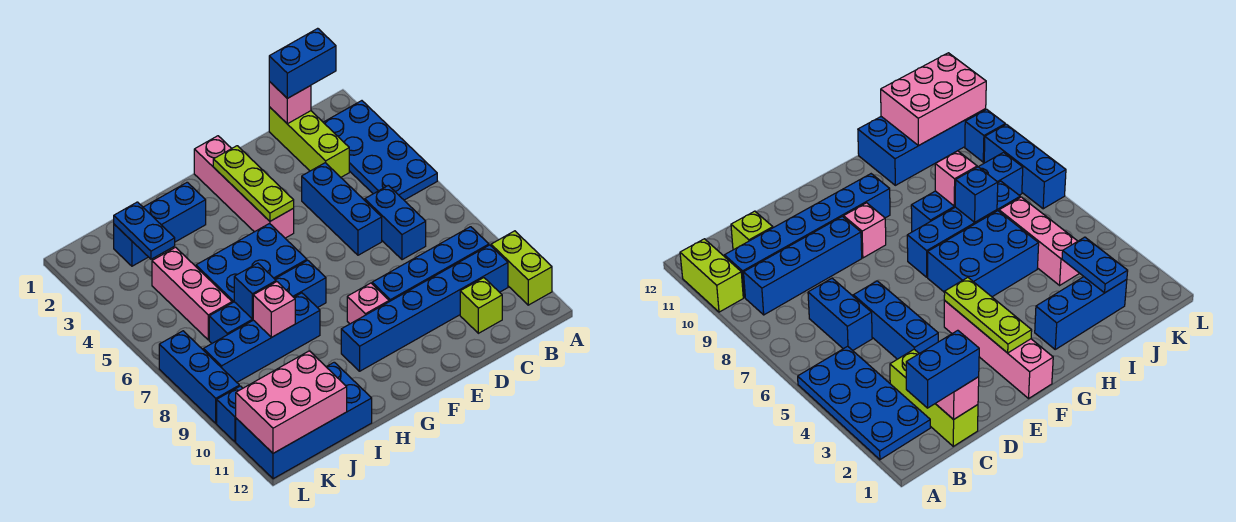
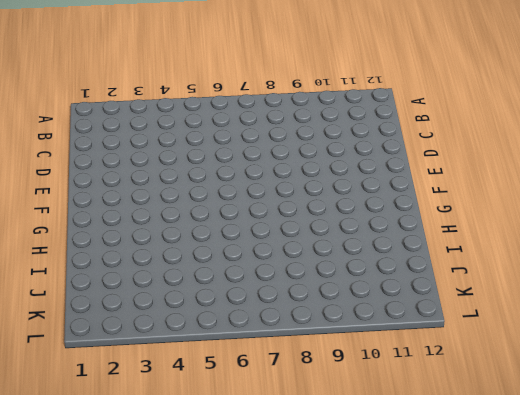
none -> blue plate A2:B5 level 1
none -> lime brick A10:A11 level 1
none -> blue brick B9:E9 level 1

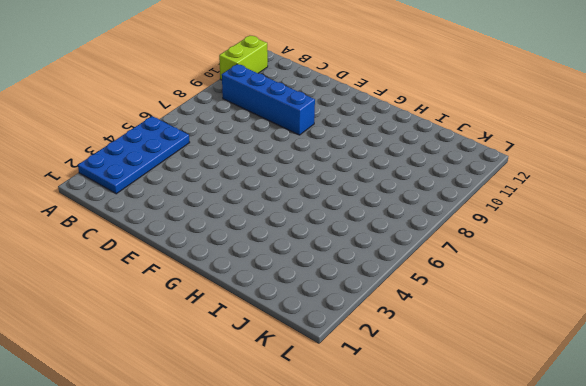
none -> blue brick B10:G10 level 1
none -> lime brick C1:C3 level 1
none -> blue brick C6:C7 level 1

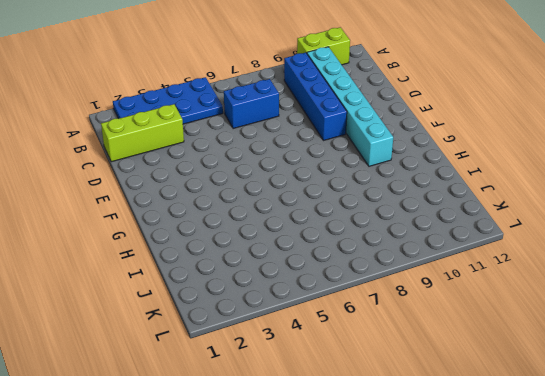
cyan brick B10:G10 level 1 -> blue brick B10:G10 level 1
none -> lime brick C11 level 1
none -> blue brick D4:D6 level 1
none -> pink brick F1:F4 level 1

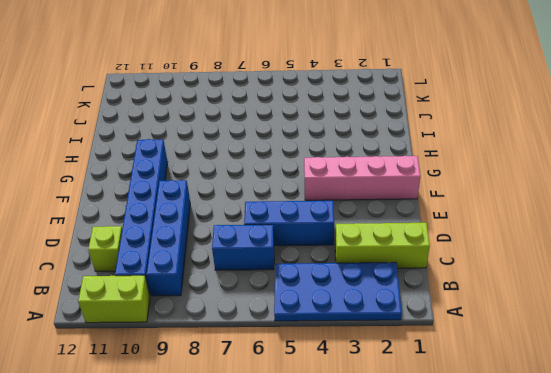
none -> pink brick F9 level 1
none -> blue brick G5:I6 level 1
none -> blue brick G7:J7 level 1

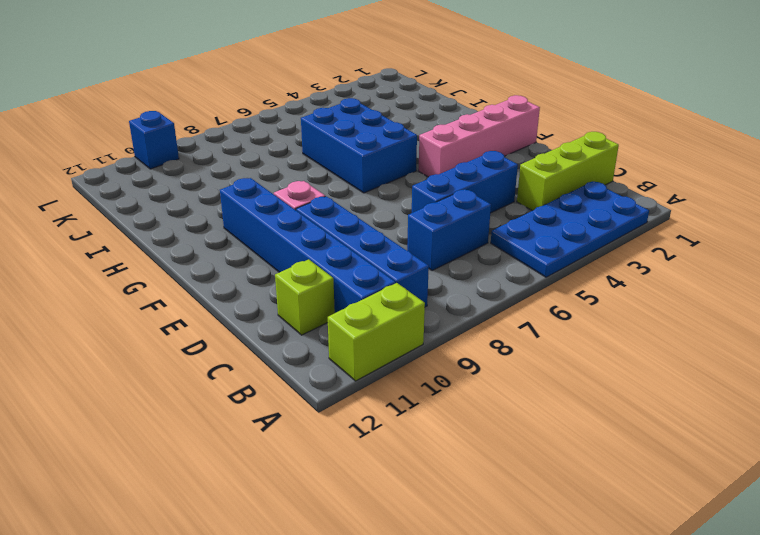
none -> blue brick G7:J7 level 1
none -> blue brick H2:J2 level 1
none -> blue brick H8:K8 level 1

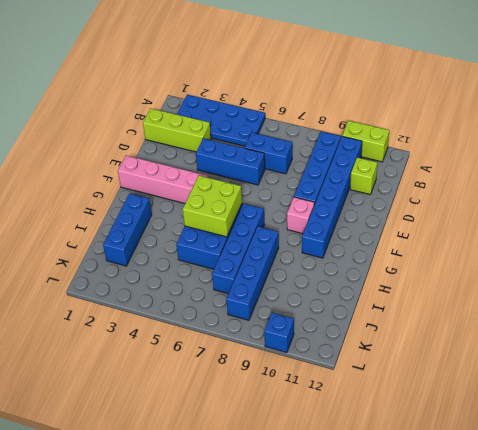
lime brick G5:H6 level 2 -> none
none -> blue brick I11:L12 level 1
none -> pink brick J4:J6 level 1
none -> blue brick L7:L9 level 1

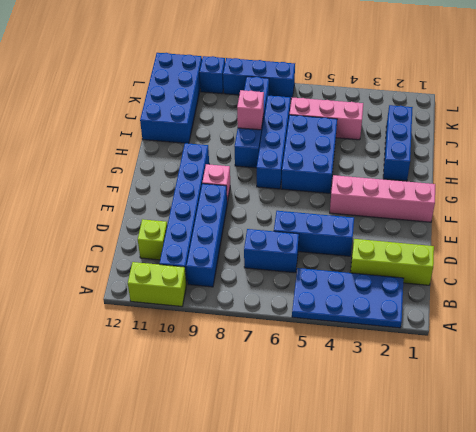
none -> pink brick C1 level 2
none -> lime plate F2:F4 level 2
none -> blue brick I7 level 2

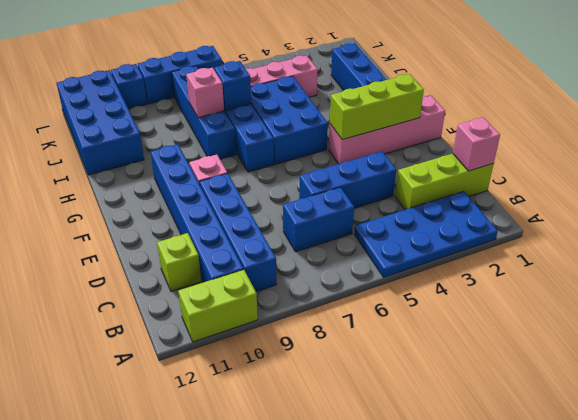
lime brick F2:F4 level 2 -> lime plate F2:F4 level 2
none -> blue plate J2:J3 level 2
none -> pink brick J11:L12 level 2
none -> blue brick B1:C1 level 3

